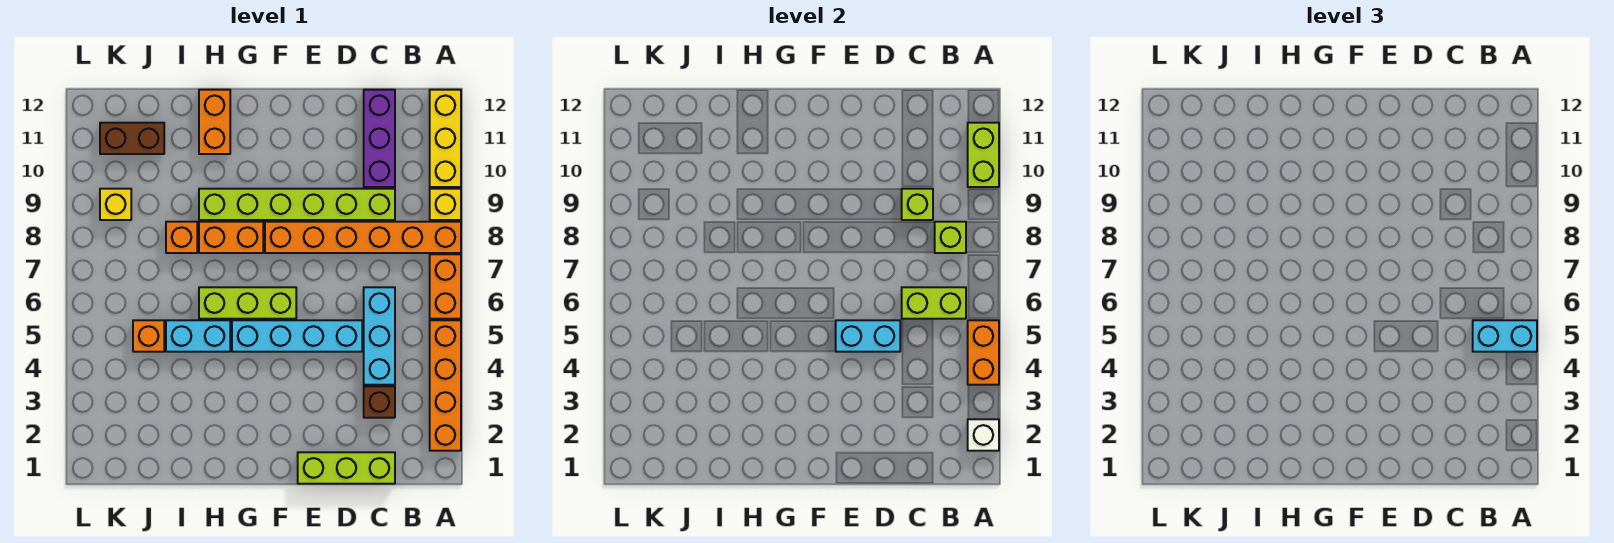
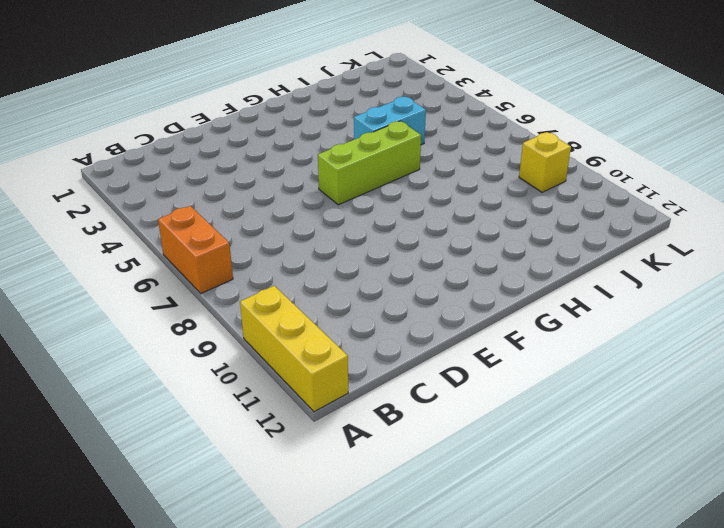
none -> orange brick A2:A5 level 1
none -> orange brick A8:F8 level 1
none -> yellow brick A9 level 1

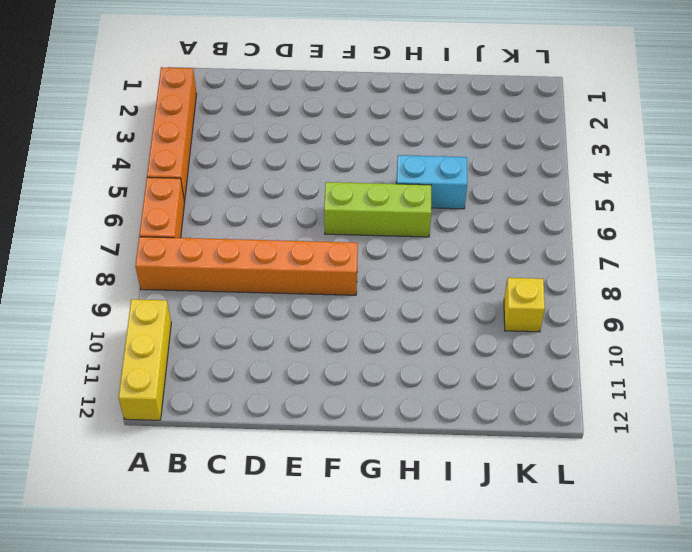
none -> yellow brick A9 level 1
none -> lime brick C1:E1 level 1
none -> brown brick C3 level 1

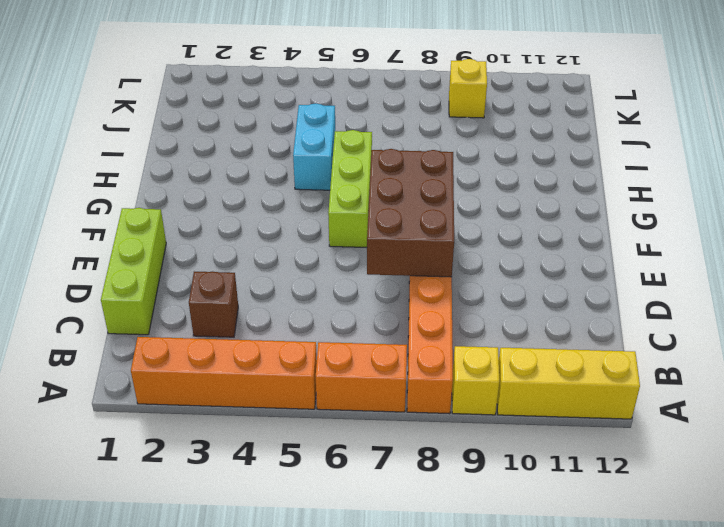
brown brick D7:F8 level 2 -> none
none -> cyan brick C4:C6 level 1
none -> lime brick C9:H9 level 1
none -> purple brick C10:C12 level 1

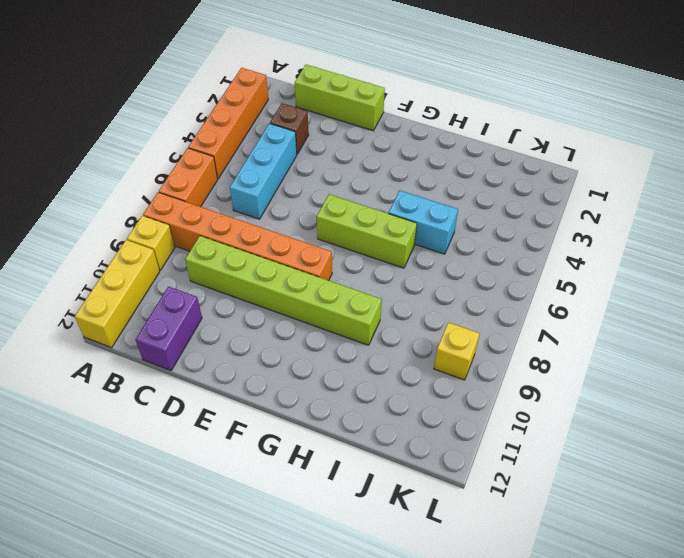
purple brick C11:C12 level 1 -> purple brick C10:C12 level 1
none -> cyan brick D5:G5 level 1
none -> orange brick G8:H8 level 1
none -> orange brick H11:H12 level 1

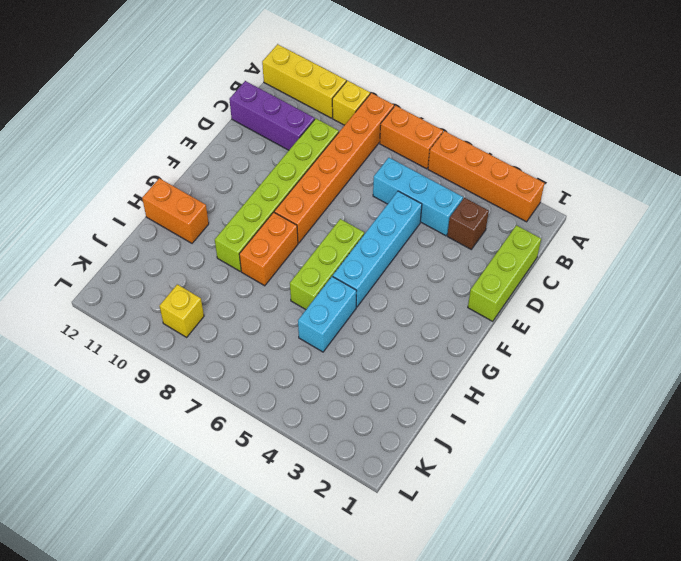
none -> orange brick I8 level 1
none -> orange brick J5 level 1
none -> brown brick J11:K11 level 1

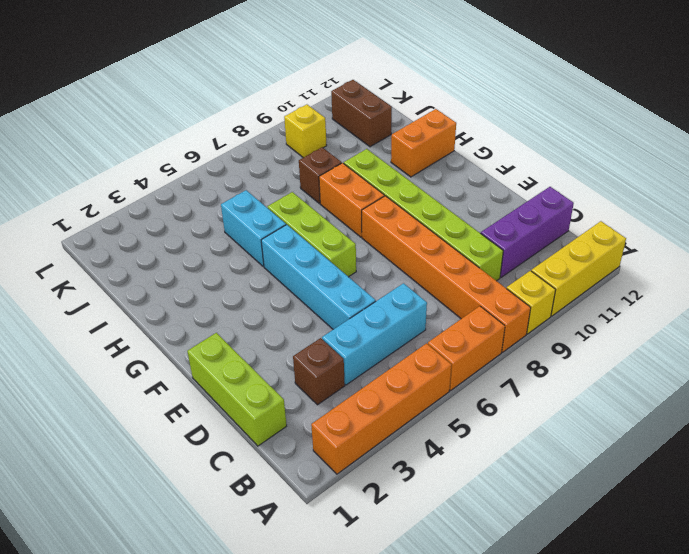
brown brick I8 level 1 -> orange brick I8 level 1
none -> orange brick J5 level 1
none -> white brick A2 level 2
none -> orange brick A4:A5 level 2

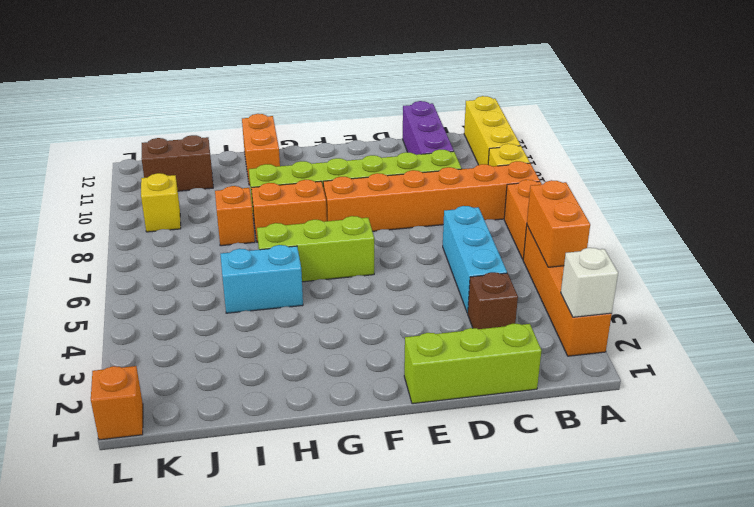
orange brick L1 level 1 -> orange brick J5 level 1
none -> cyan brick D5:G5 level 1
none -> lime brick A10:A11 level 2
none -> lime brick B6:C6 level 2

